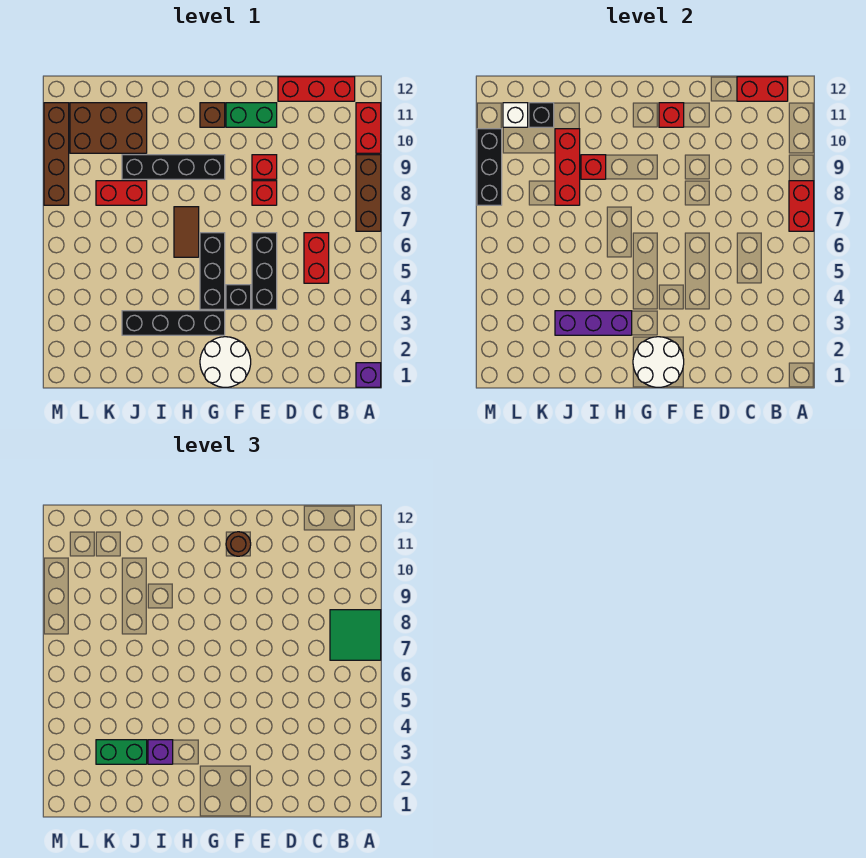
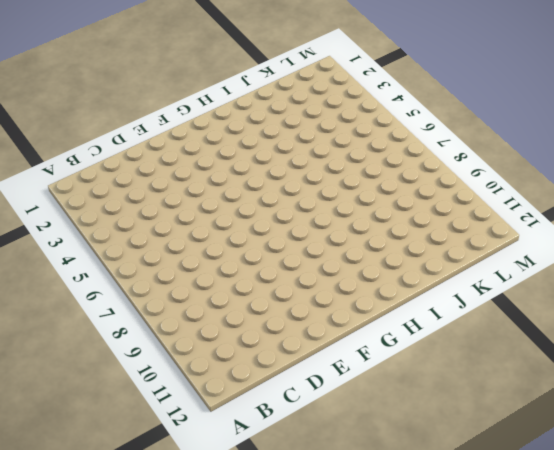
none -> purple brick A1 level 1
none -> brown brick A7:A9 level 1
none -> red brick A10:A11 level 1
none -> red brick B12:D12 level 1

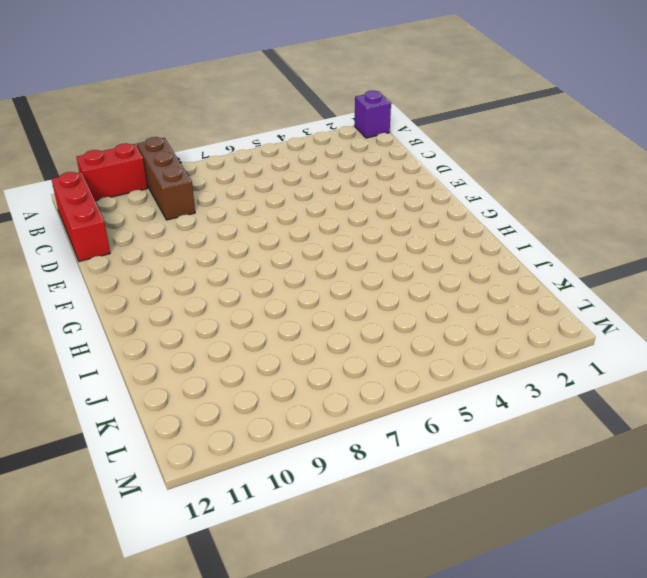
brown brick A9:C9 level 1 -> brown brick A7:A9 level 1
none -> red brick C5:C6 level 1
none -> black brick E4:E6 level 1
none -> red brick E8 level 1
none -> red brick E9 level 1

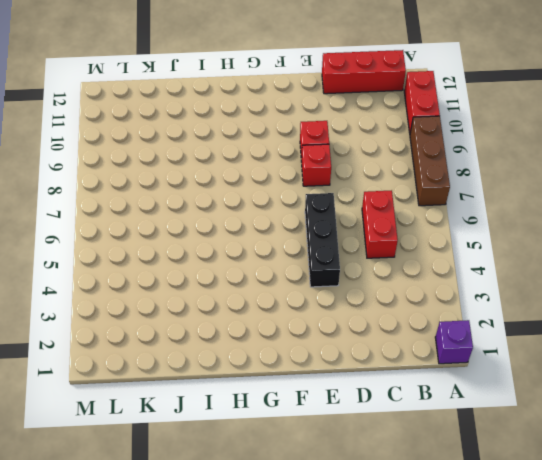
none -> green brick E11:F11 level 1
none -> white round brick F1:G2 level 1
none -> black brick F4 level 1
none -> black brick G3:J3 level 1

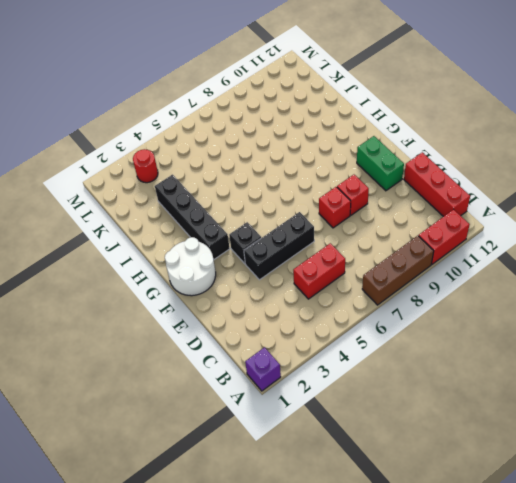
red round brick L3 level 1 -> none
none -> black brick G4:G6 level 1
none -> black brick G9:J9 level 1
none -> brown brick G11 level 1
none -> brown tile H6:H7 level 1

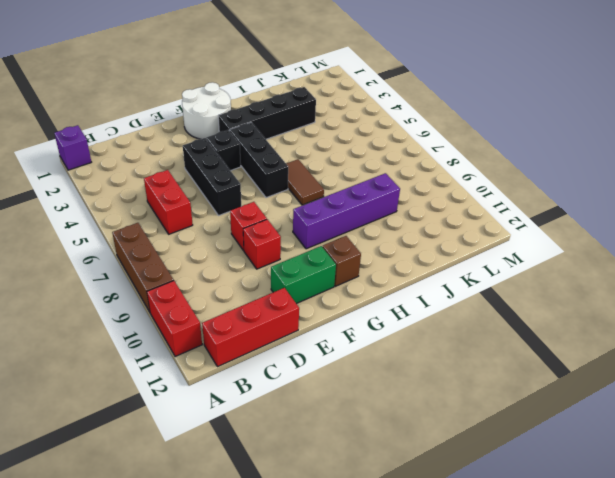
purple brick G9:J9 level 1 -> black brick G9:J9 level 1
none -> red brick J8:K8 level 1
none -> brown brick J10:L11 level 1
none -> brown brick M8:M11 level 1
none -> red brick A7:A8 level 2

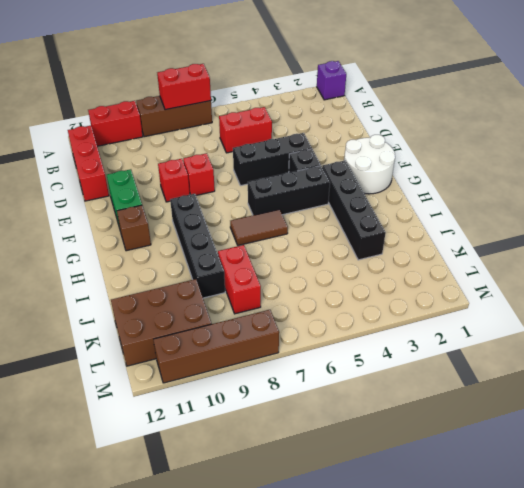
brown brick K10:L12 level 1 -> brown brick J10:L11 level 1
none -> red brick B12:C12 level 2
none -> white round brick F1:G2 level 2
none -> red brick F11 level 2
none -> purple brick H3:J3 level 2

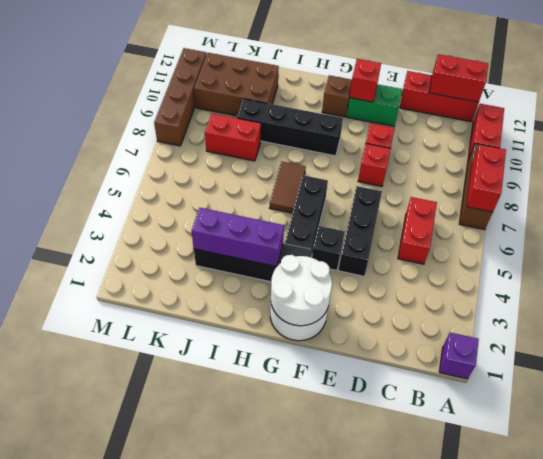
none -> red brick I9 level 2
none -> red brick J8:J10 level 2
none -> black brick K11 level 2
none -> white brick L11 level 2

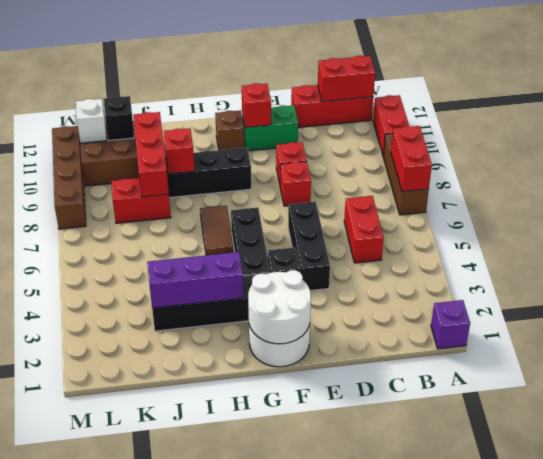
none -> black brick M8:M10 level 2
none -> green tile A7:B8 level 3
none -> brown round brick F11 level 3
none -> purple brick I3 level 3

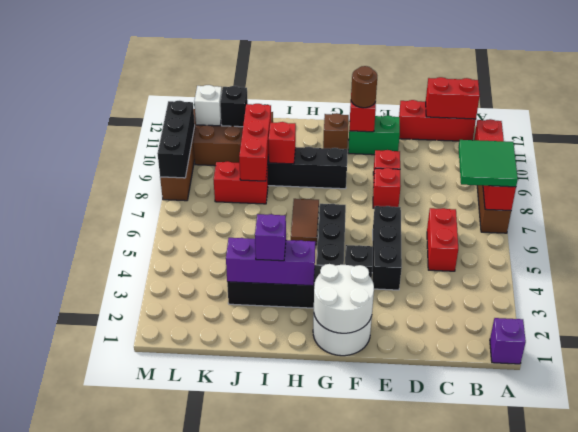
none -> green brick J3:K3 level 3

